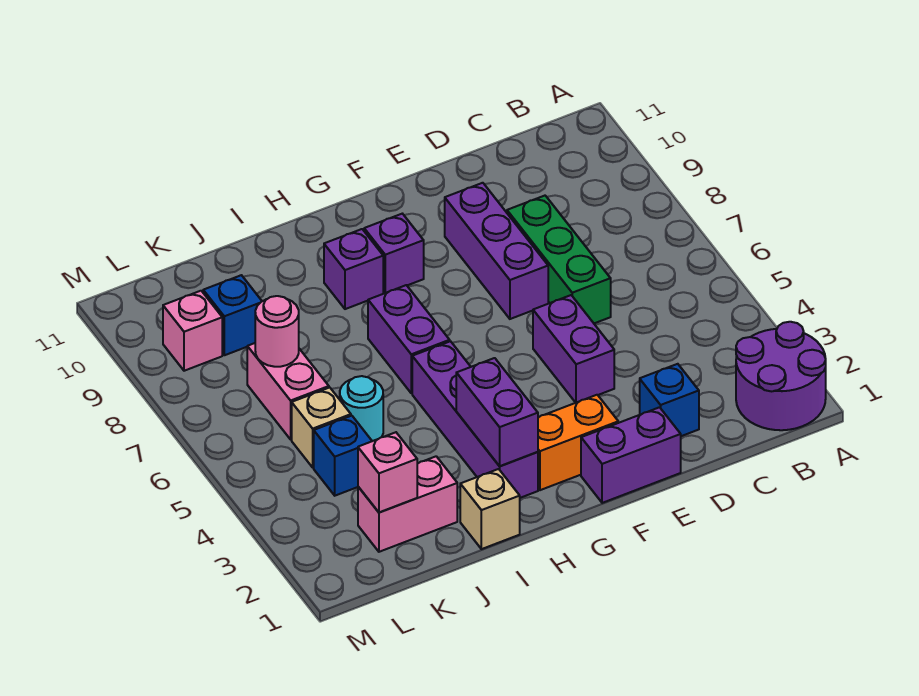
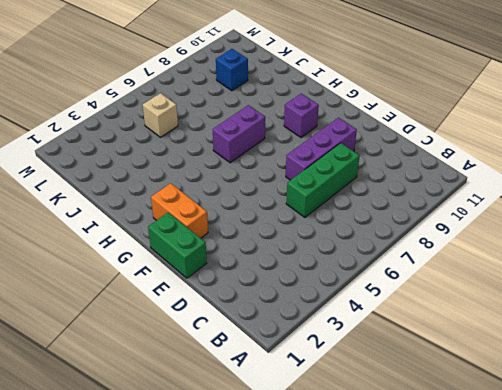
green brick E1:F1 level 1 -> purple brick E1:F1 level 1
none -> purple round brick A1:B2 level 1
none -> blue brick D2 level 1
none -> purple brick E4:E5 level 1

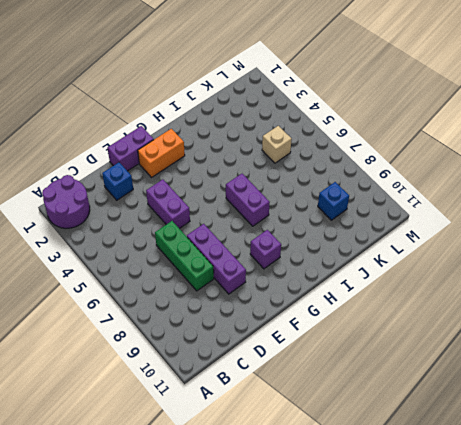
none -> purple brick H2:H5 level 1
none -> purple brick H9 level 1
none -> tan brick I1 level 1

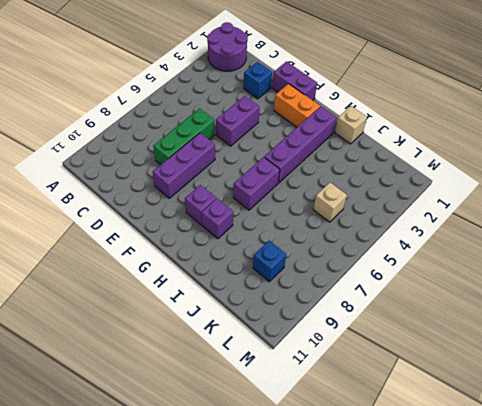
none -> pink brick J2:K2 level 1
none -> cyan round brick J5 level 1
none -> blue brick K4 level 1

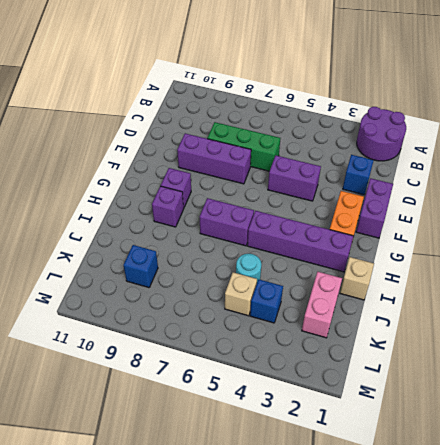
none -> pink brick K6:K7 level 1
none -> pink brick L9 level 1
none -> purple brick H2:H3 level 2

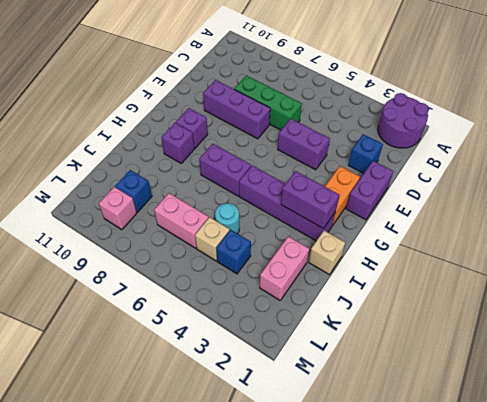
none -> pink brick K2 level 2
none -> pink round brick K7 level 2

